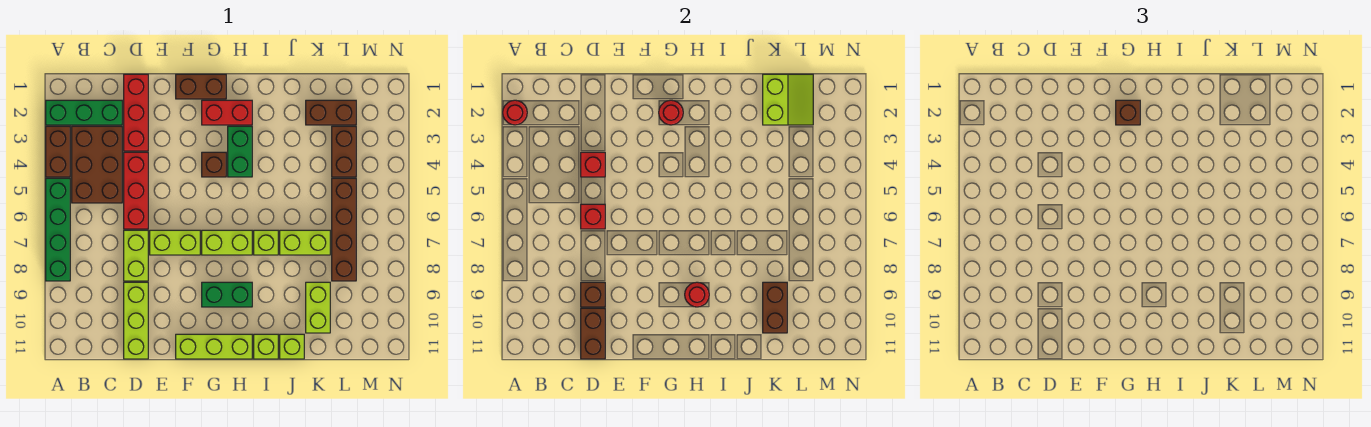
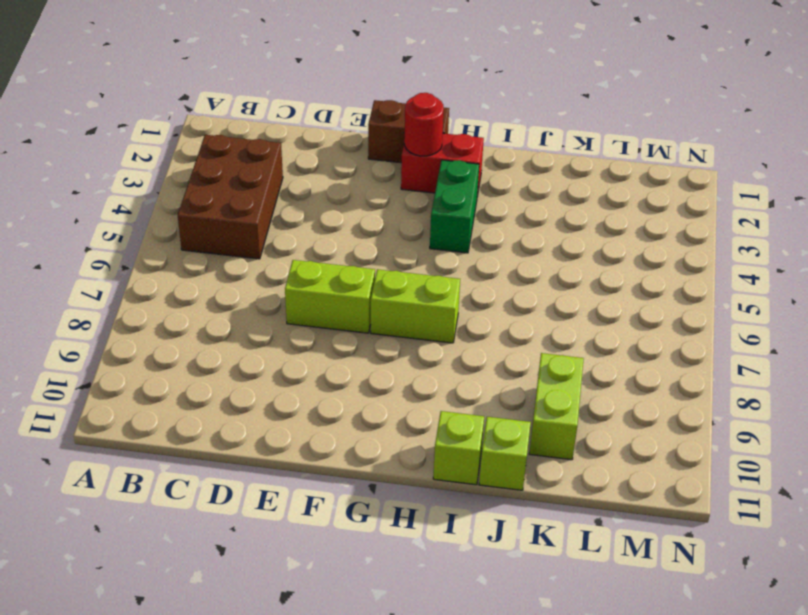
none -> green brick A2:C2 level 1
none -> brown brick A3:A4 level 1
none -> green brick A5:A8 level 1
none -> red brick D1:D3 level 1

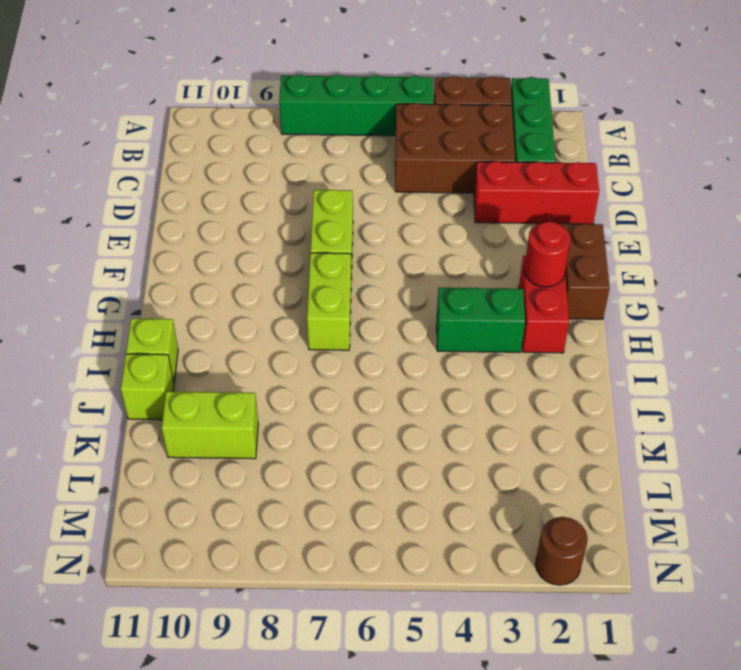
brown round brick N2 level 1 -> none
none -> red brick D4:D6 level 1
none -> lime brick D7:D8 level 1
none -> lime brick D9:D11 level 1
none -> lime brick F11:H11 level 1

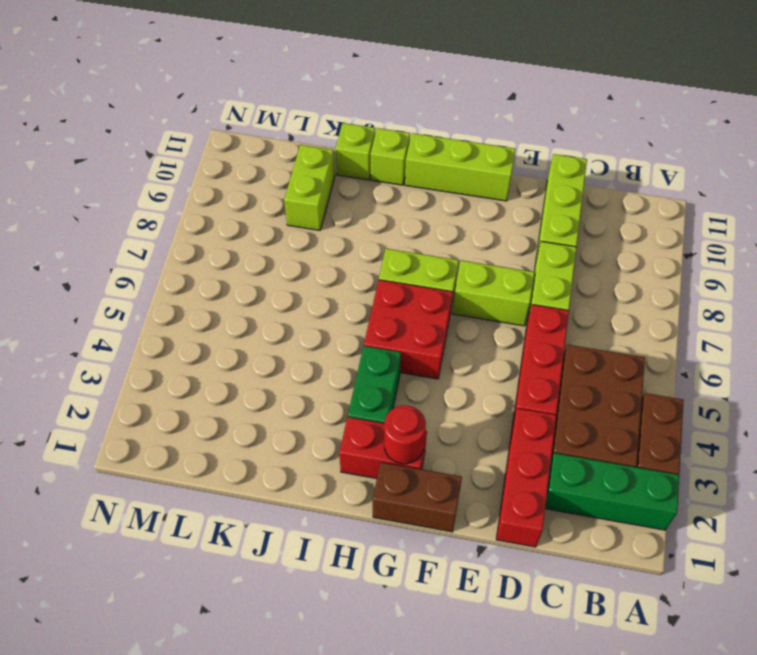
red brick G5:H6 level 1 -> none
none -> green brick A5:A8 level 1
none -> brown brick G4 level 1
none -> green brick G9:H9 level 1
none -> lime brick I7 level 1

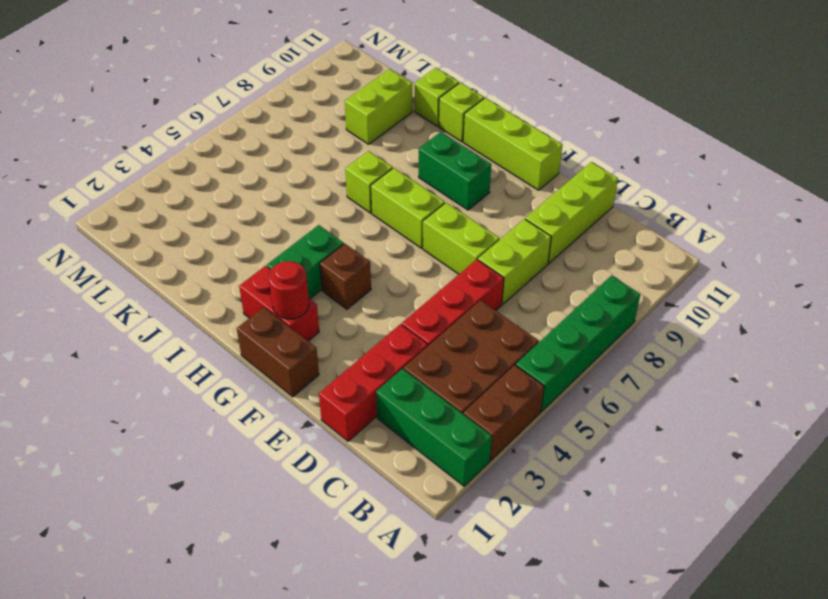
none -> lime brick J7:K7 level 1
none -> brown brick K2:L2 level 1
none -> brown brick L3:L4 level 1
none -> brown brick L5:L8 level 1

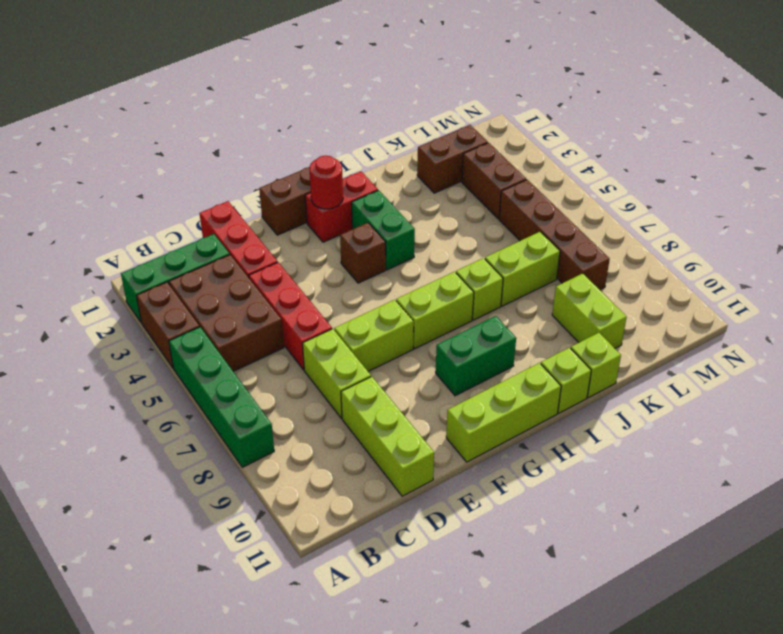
none -> red round brick A2 level 2
none -> red brick D4 level 2
none -> red brick D6 level 2
none -> brown brick D9 level 2

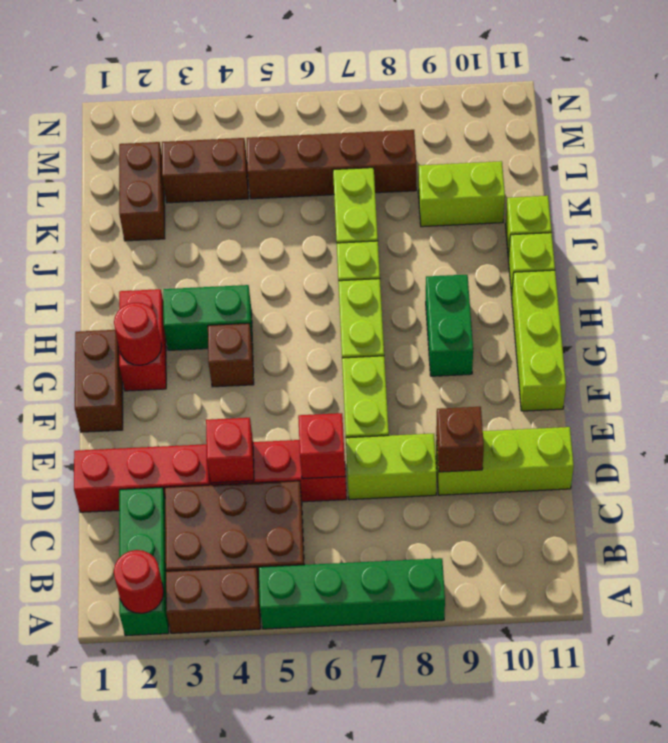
none -> brown brick D10:D11 level 2
none -> red round brick H9 level 2
none -> lime slope K1:L2 level 2 top K
none -> brown brick K9:K10 level 2

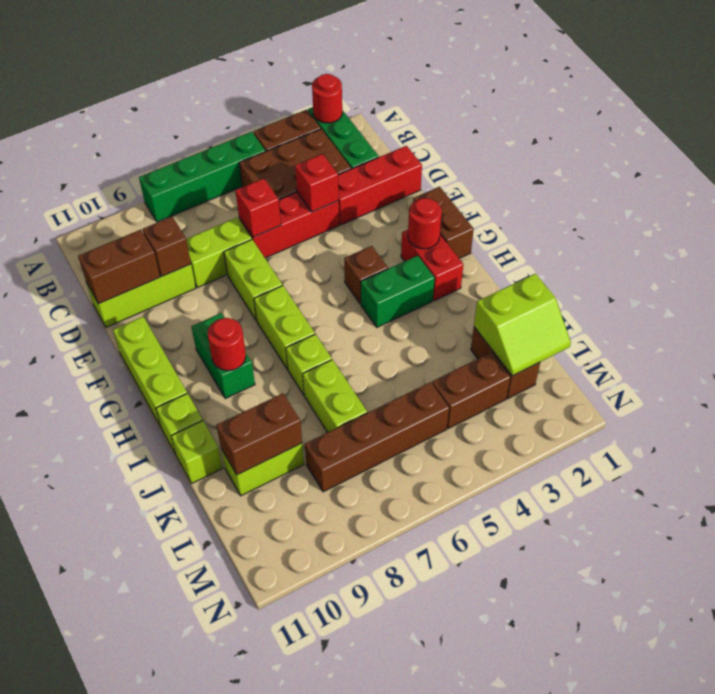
none -> brown brick G2 level 3

